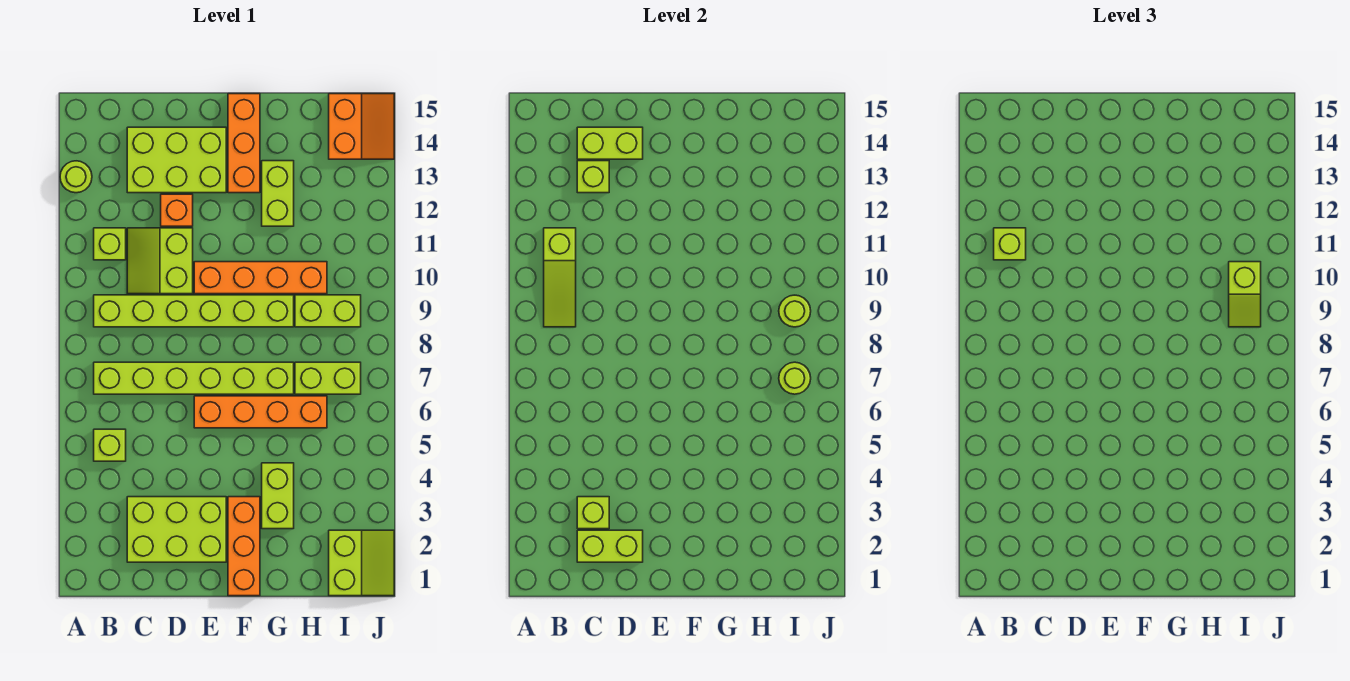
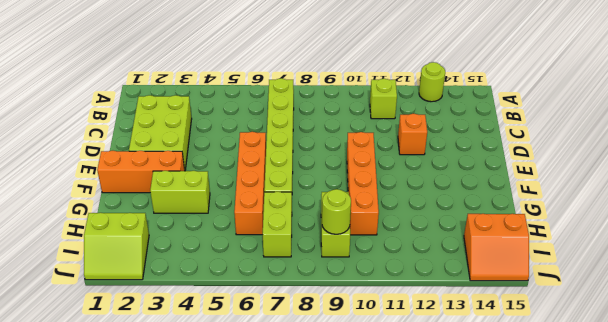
none -> lime brick B5 level 1
none -> lime brick B9:G9 level 1
none -> lime slope C10:D11 level 1 top D

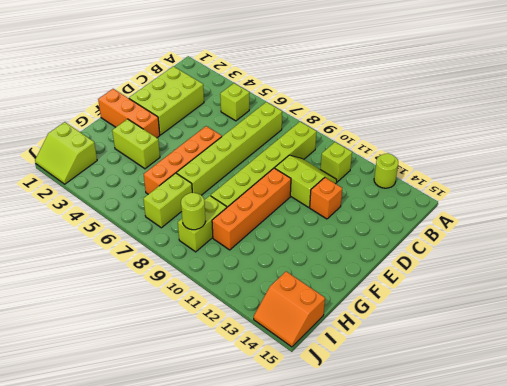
none -> lime brick C13:E14 level 1
none -> orange brick F13:F15 level 1
none -> lime brick G12:G13 level 1

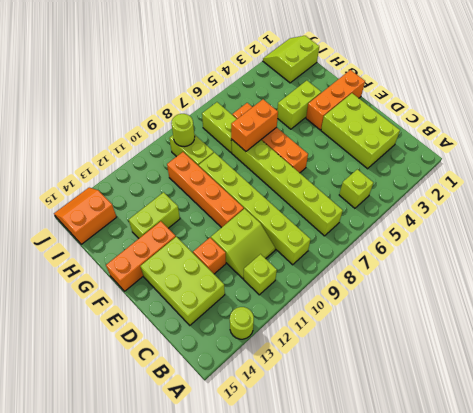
orange brick G6:G7 level 2 -> none
none -> lime slope B9:B11 level 2 top 11
none -> lime brick C2:D2 level 2
none -> lime brick C3 level 2

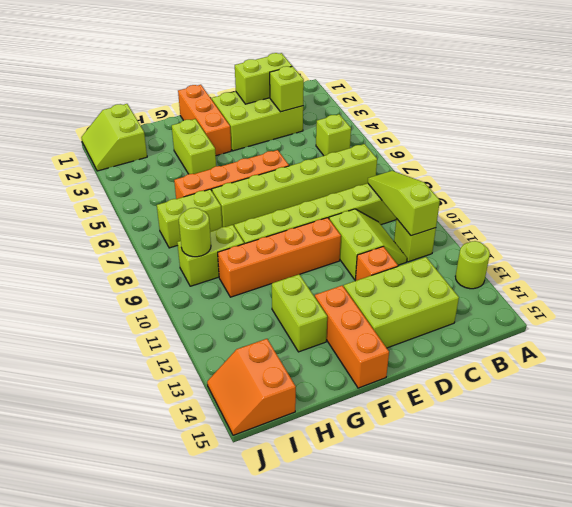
none -> lime brick C13 level 2
none -> lime brick C14:D14 level 2
none -> lime round brick I7 level 2

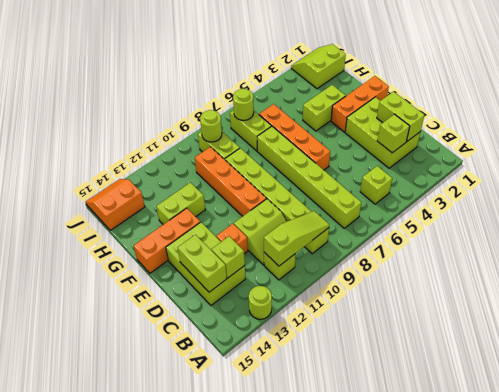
none -> lime brick B11 level 3
none -> lime slope I9:I10 level 3 top 10

